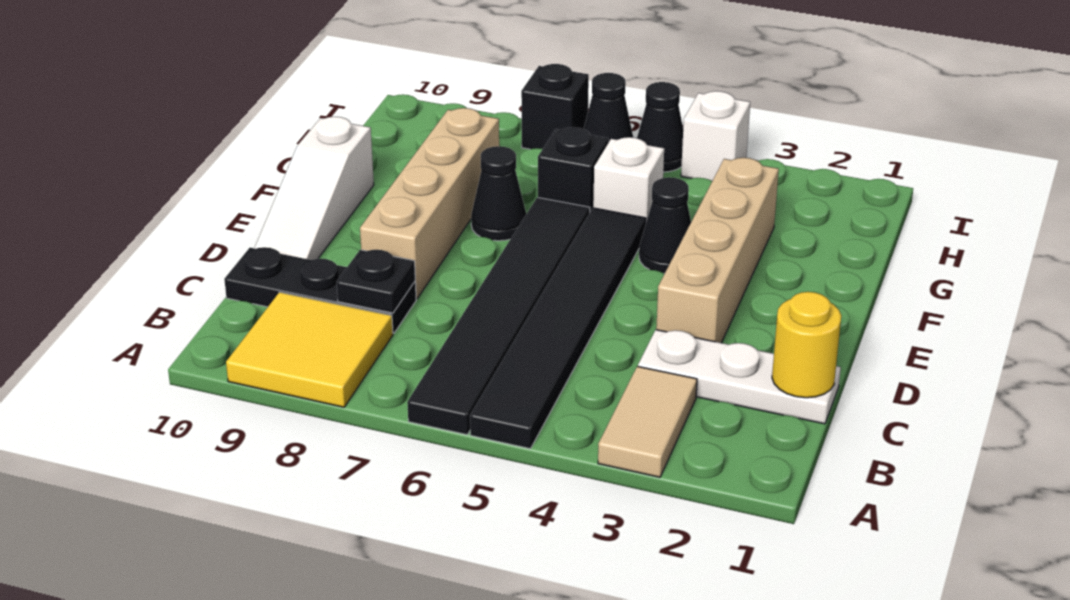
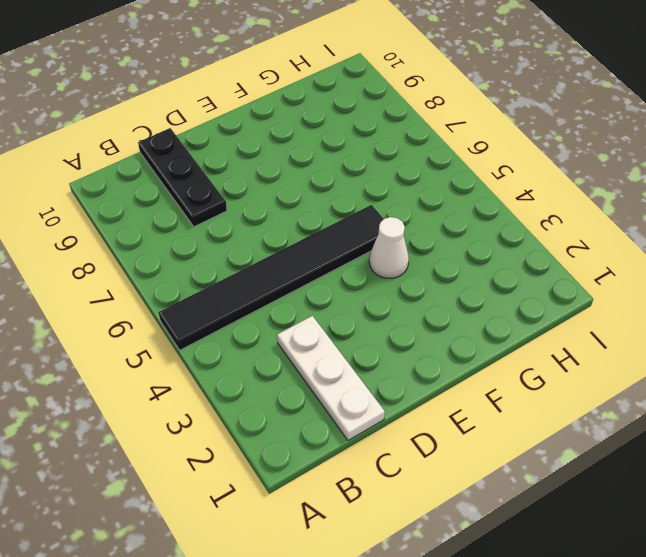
white cone F4 level 1 -> black cone F4 level 1
none -> tan tile A3:B3 level 1
none -> black tile A6:F6 level 1
none -> yellow tile A8:B9 level 1

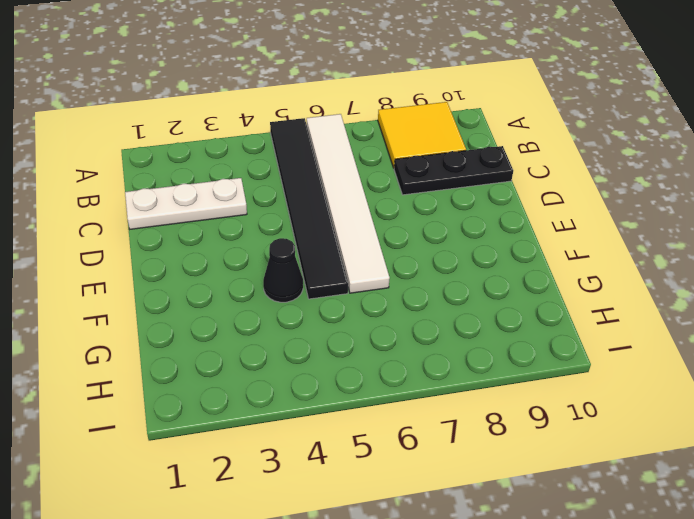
white tile A6:F6 level 1 -> black tile A6:F6 level 1
none -> tan tile A3:B3 level 1
none -> tan brick D3:G3 level 1
none -> tan brick D8:G8 level 1

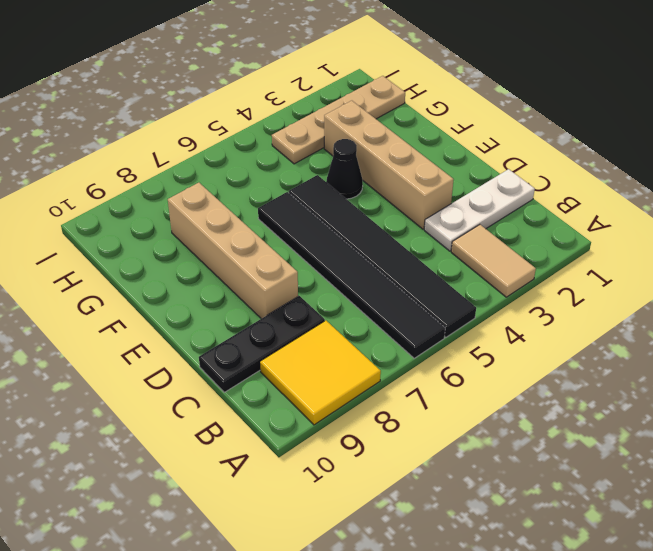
tan plate H1:H4 level 1 -> none
none -> white slope D10:F10 level 1 top F
none -> black cone F7 level 1
none -> white brick G5 level 1

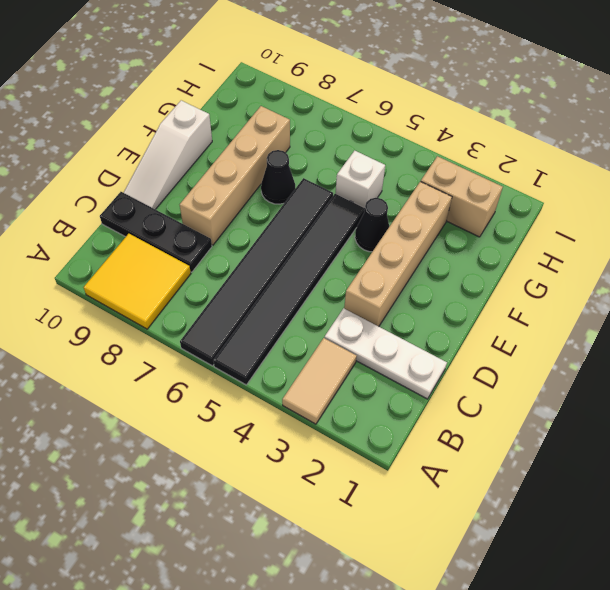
tan brick H2:H3 level 1 -> none
none -> black brick G6 level 1
none -> white brick I4 level 1
none -> black cone I5 level 1

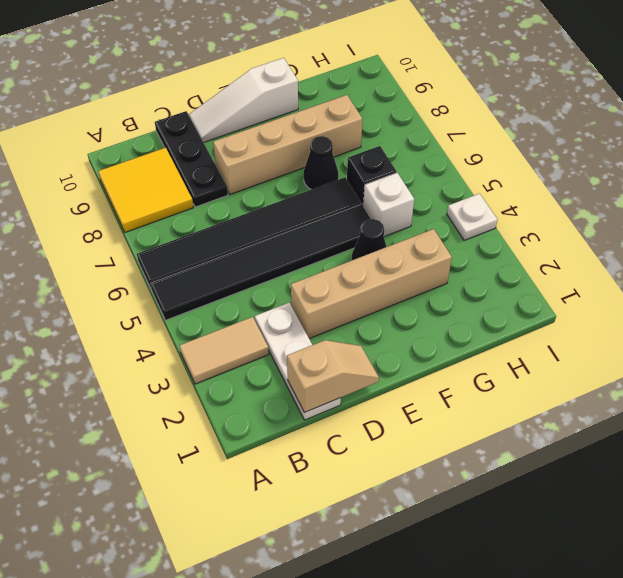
tan slope C1:D1 level 2 top C -> yellow round brick C1 level 2
white plate I4 level 1 -> white brick I4 level 1
none -> black cone I5 level 1
none -> black cone I6 level 1
none -> black brick I7 level 1

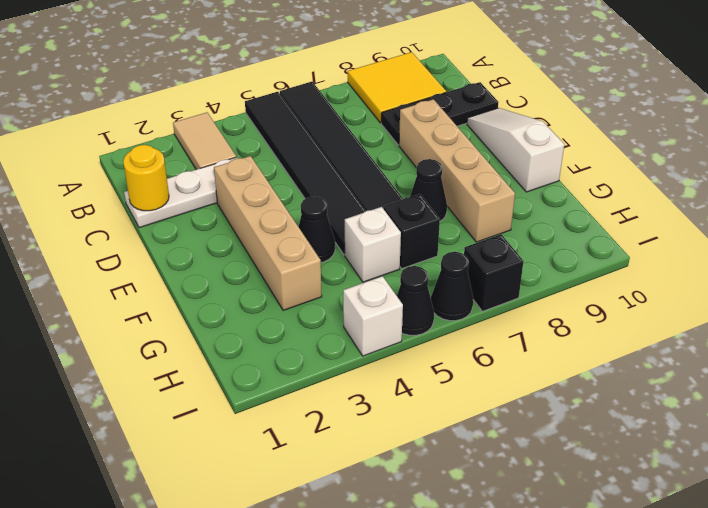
none -> black plate C8 level 2

